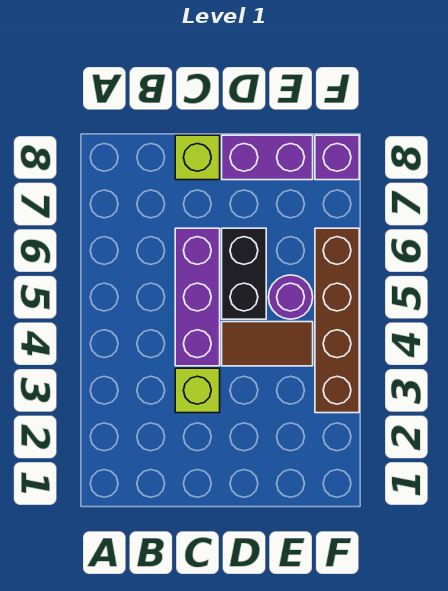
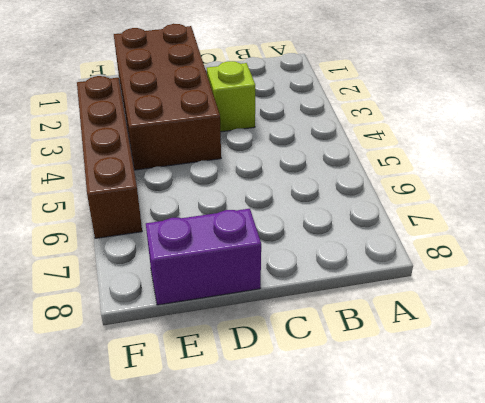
brown brick D1:E4 level 1 -> brown tile D4:E4 level 1
none -> purple brick C4:C6 level 1
none -> lime brick C8 level 1

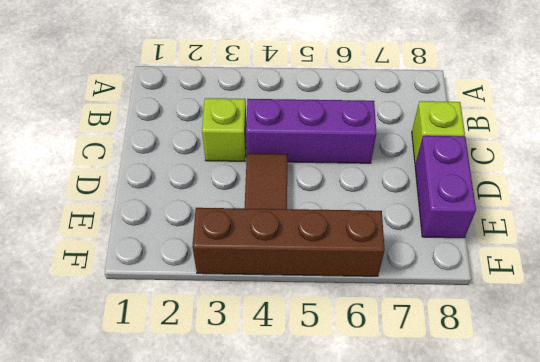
none -> black brick D5:D6 level 1
none -> purple round brick E5 level 1

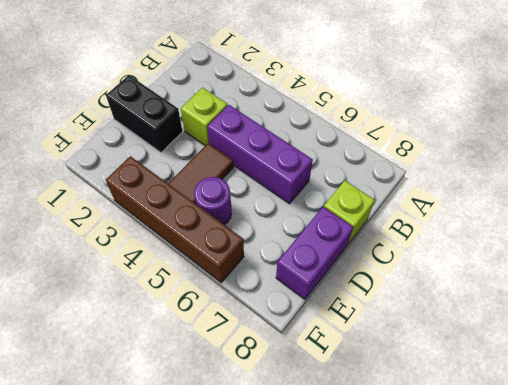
black brick D1:D2 level 1 -> black brick D5:D6 level 1
none -> purple brick F8 level 1

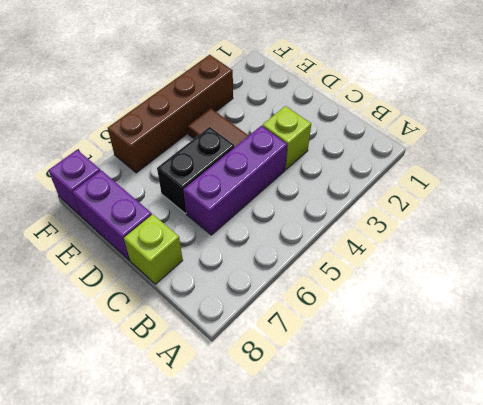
none -> purple round brick E5 level 1

